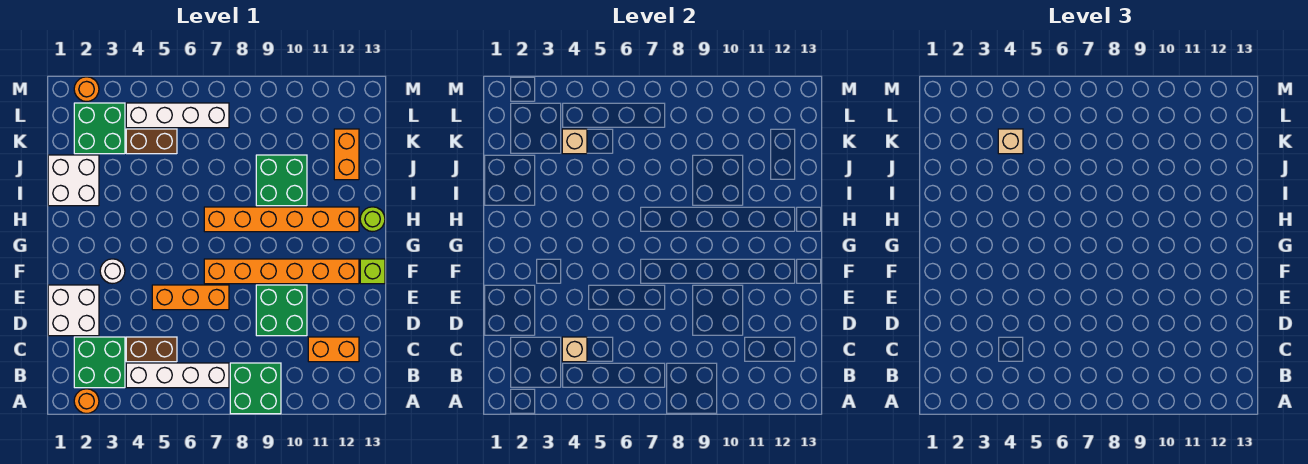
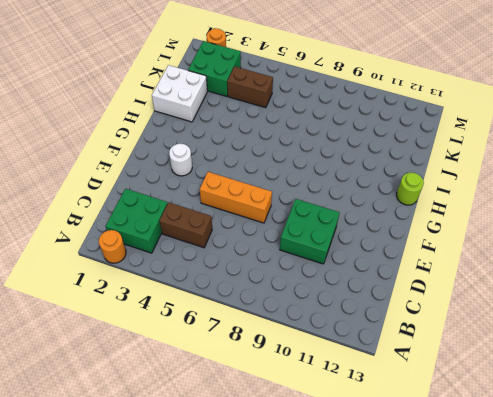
none -> green brick A8:B9 level 1
none -> white brick B4:B7 level 1
none -> orange brick C11:C12 level 1

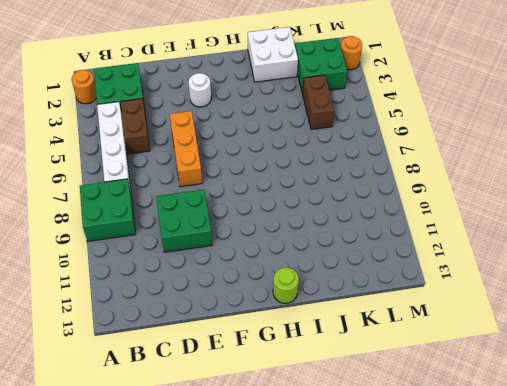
none -> orange brick C11:C12 level 1
none -> white brick D1:E2 level 1
none -> orange brick F7:F12 level 1

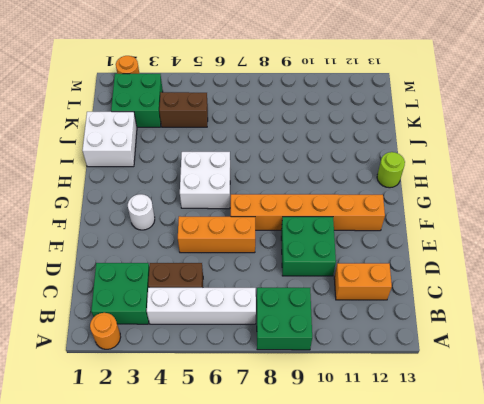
white brick G5:H6 level 1 -> white brick D1:E2 level 1
none -> lime brick F13 level 1
none -> orange brick H7:H12 level 1
none -> green brick I9:J10 level 1

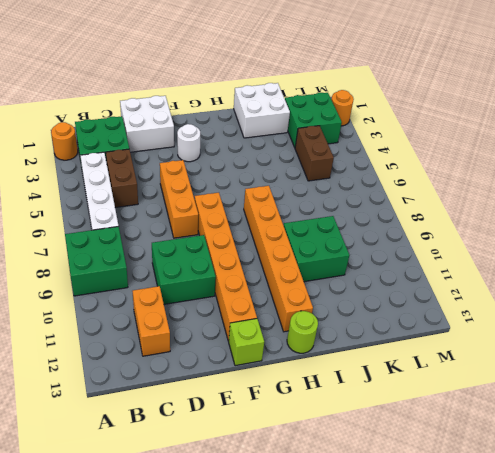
none -> orange brick J12:K12 level 1
none -> white brick L4:L7 level 1
none -> tan brick C4 level 2

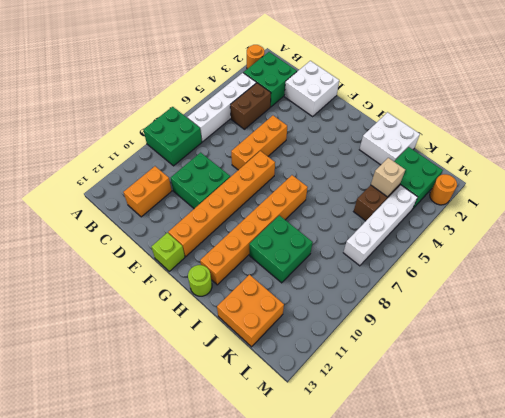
orange brick J12:K13 level 1 -> orange brick J12:K12 level 1
none -> white round brick F3 level 1
none -> tan brick C4 level 2
none -> tan brick K4 level 3

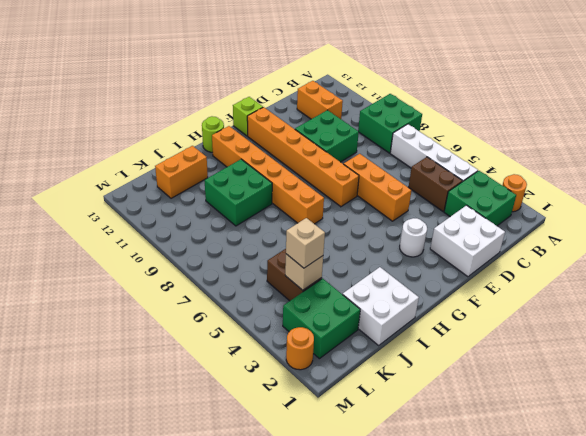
none -> white brick L4:L7 level 1
none -> tan brick C4 level 2

